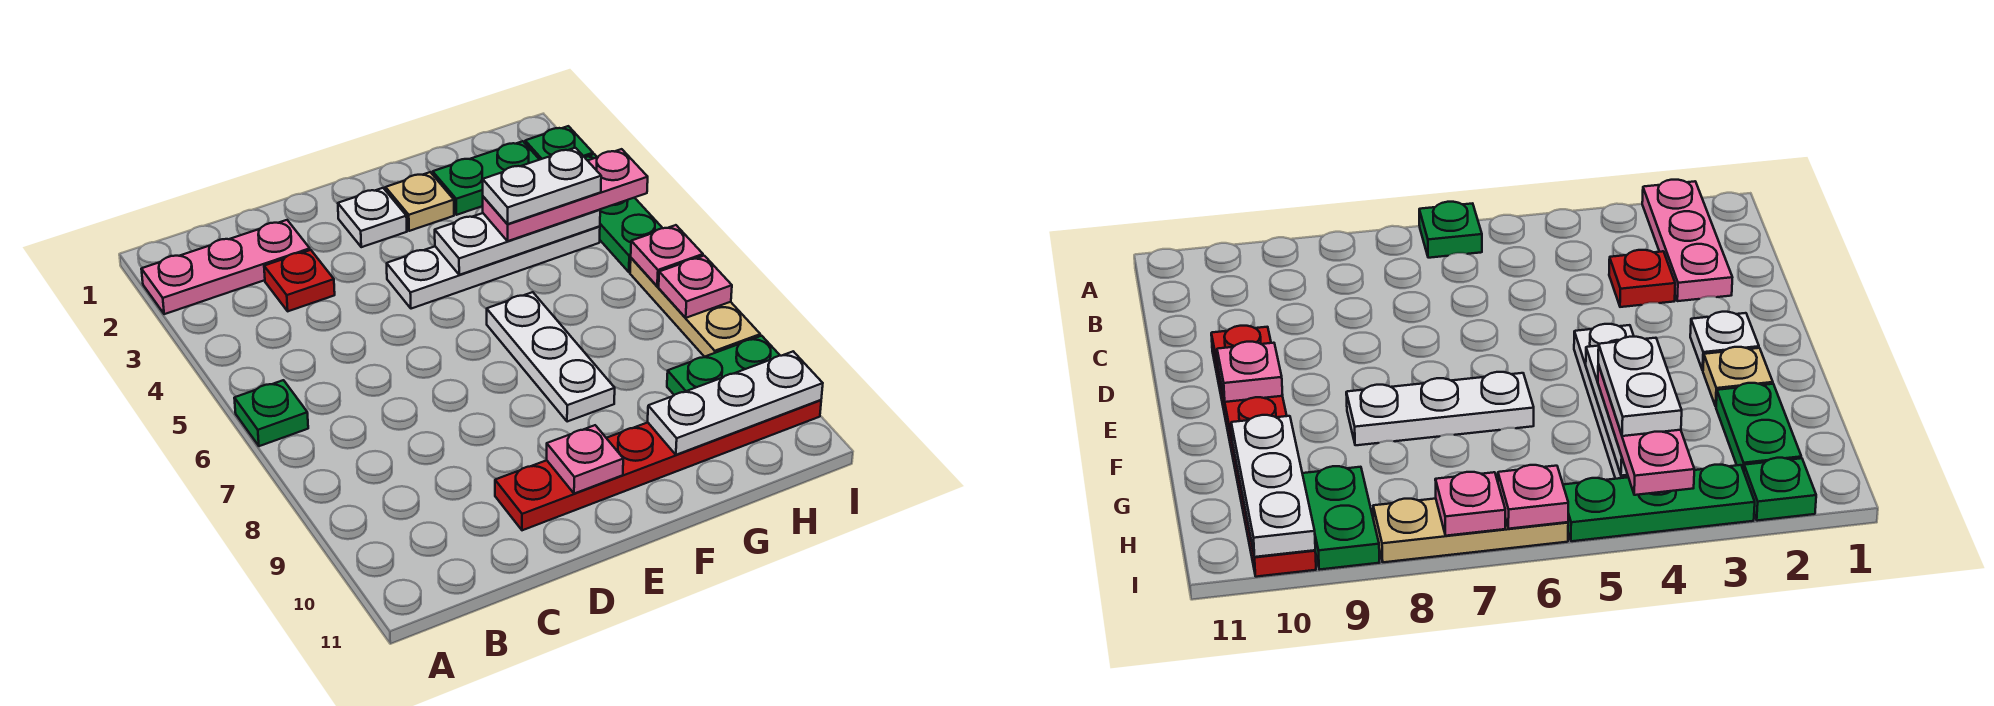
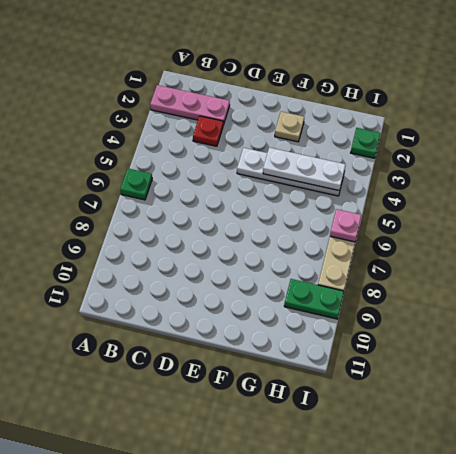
none -> red plate D10:I10 level 1
none -> white plate E2 level 1
none -> white plate F6:F8 level 1

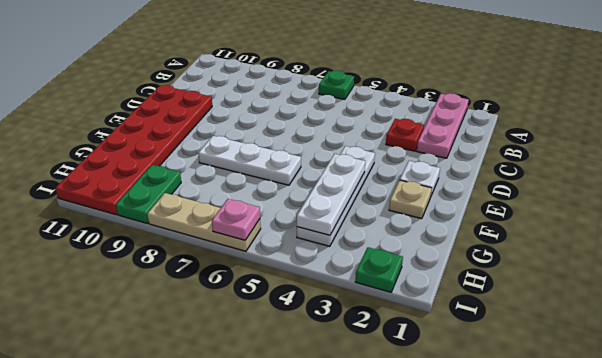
red plate D10:I11 level 1 -> red plate D10:I10 level 1
none -> green plate G2:H2 level 1
none -> green plate I3:I5 level 1
none -> pink plate E10 level 2

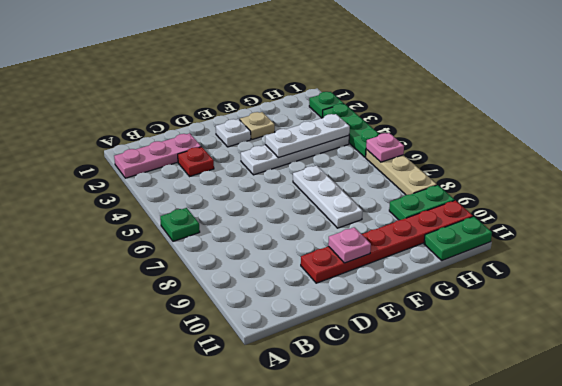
green plate H11:I11 level 1 -> green plate G2:H2 level 1
none -> white plate G10:I10 level 2
none -> pink plate I7 level 2
none -> pink plate G4:I4 level 3

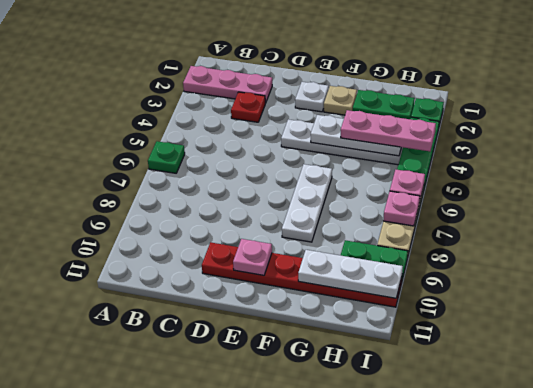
none -> white plate G4:H4 level 4

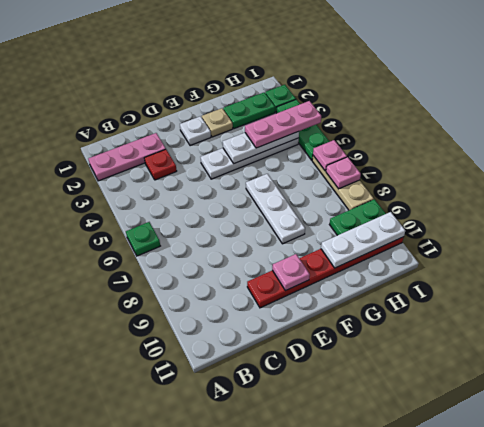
none -> white plate G4:H4 level 4

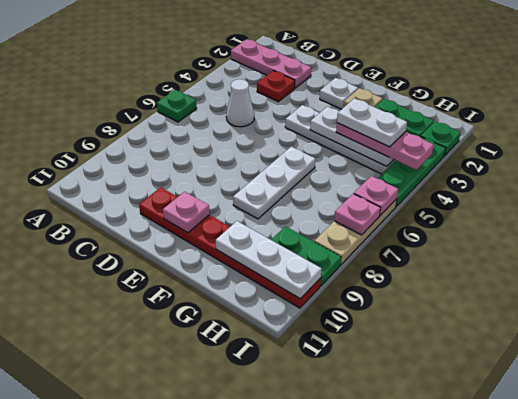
white cone C5 level 1 -> none

